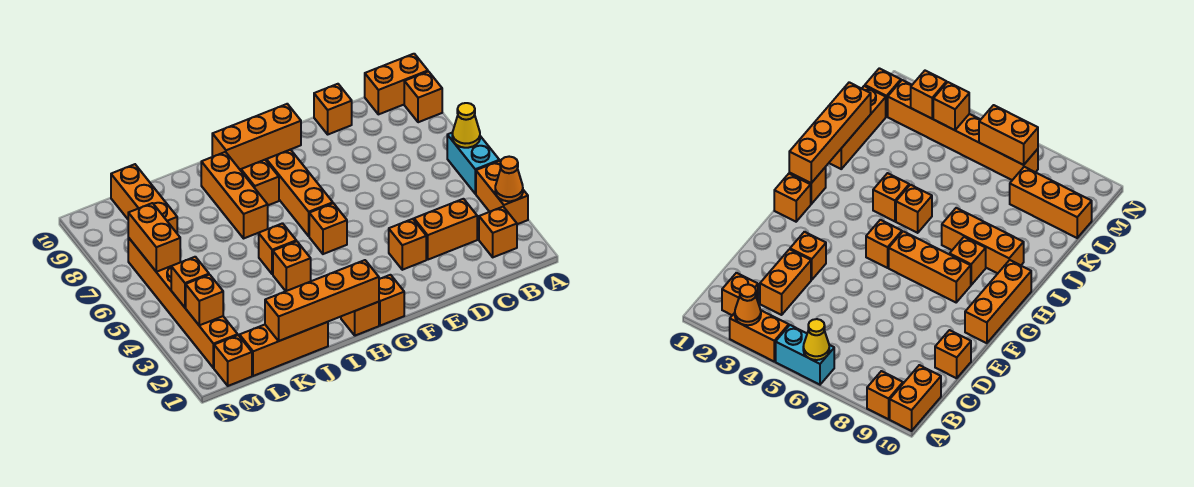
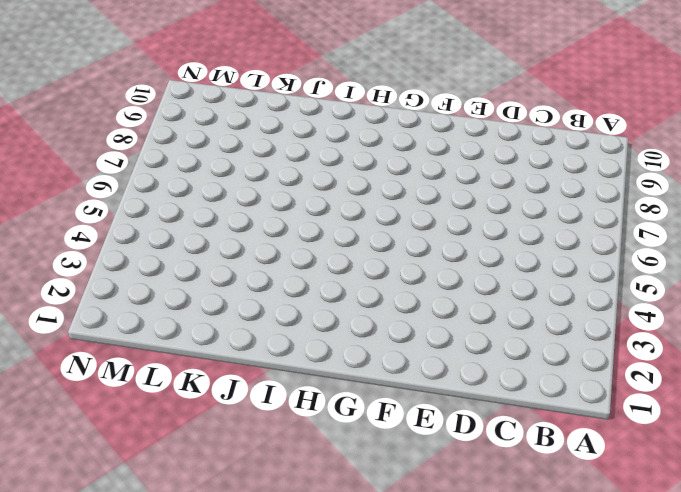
none -> orange brick A3:A4 level 1
none -> cyan brick A5:A6 level 1
none -> orange brick A9 level 1

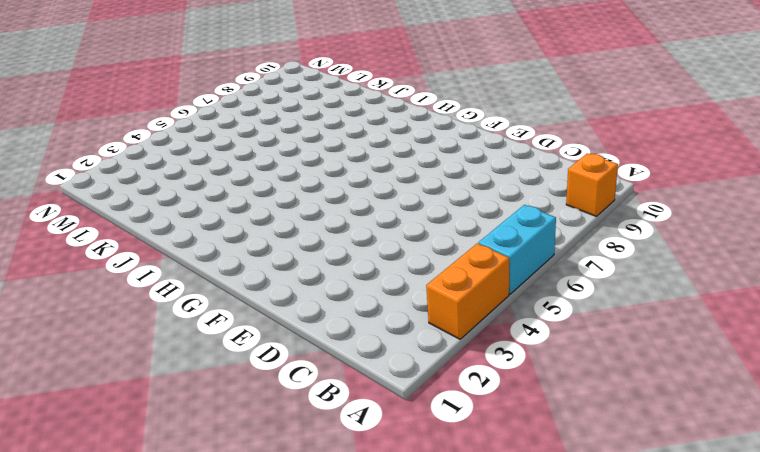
none -> orange brick A10:B10 level 1
none -> orange brick B2 level 1
none -> orange brick C3:D3 level 1

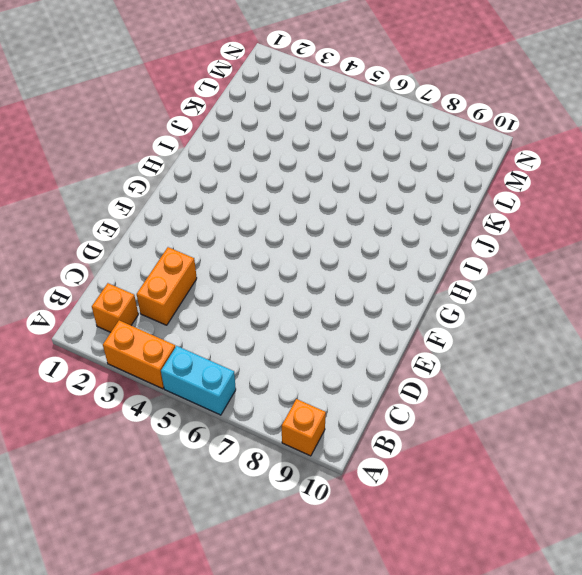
none -> orange brick A10:B10 level 1
none -> orange brick D10 level 1
none -> orange brick E3 level 1

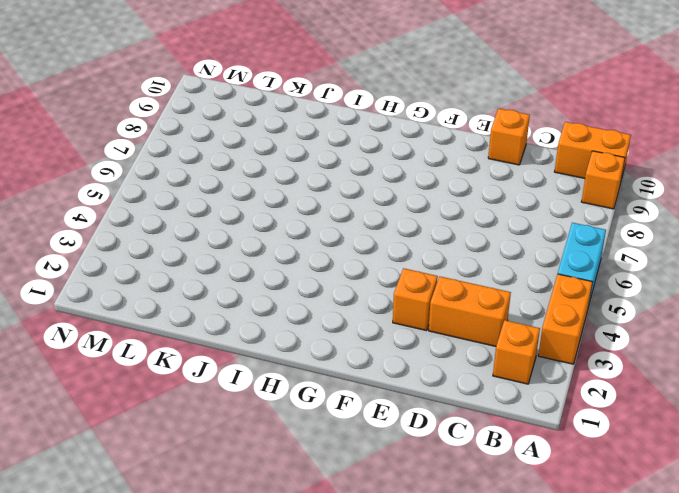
none -> orange brick F10:H10 level 1
none -> orange brick G1 level 1
none -> orange brick G5 level 1

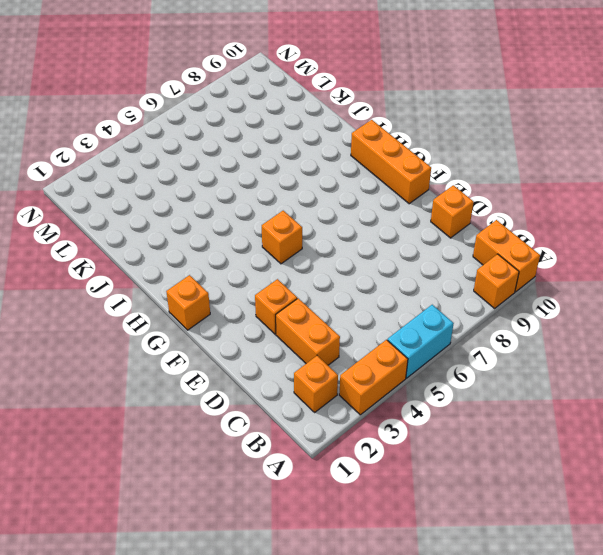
none -> orange brick G6:G8 level 1
none -> orange brick H1 level 1
none -> orange brick H8 level 1

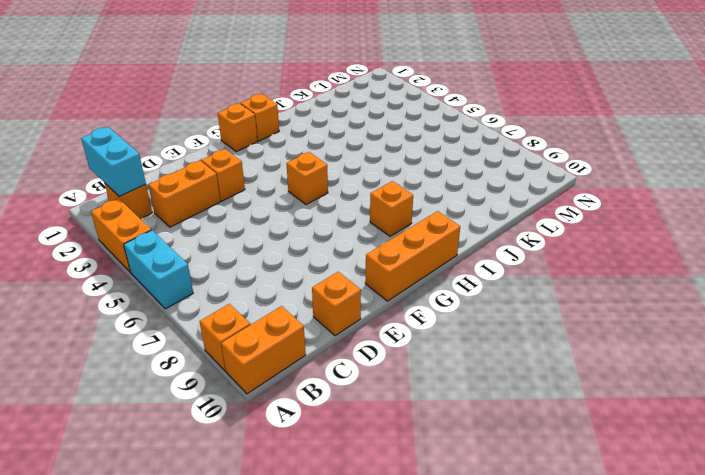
cyan brick B1:B2 level 2 -> none
none -> orange brick G6:G8 level 1
none -> orange brick I4 level 1
none -> orange brick I5 level 1

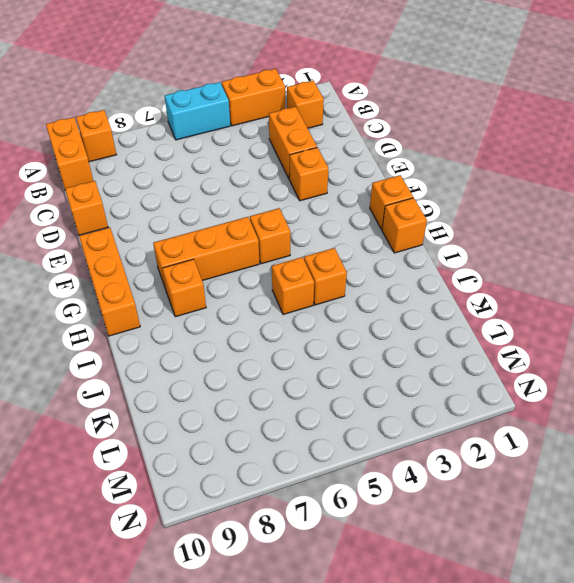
none -> orange brick I7:I9 level 1
none -> orange brick J1:L1 level 1
none -> orange brick L8:L10 level 1

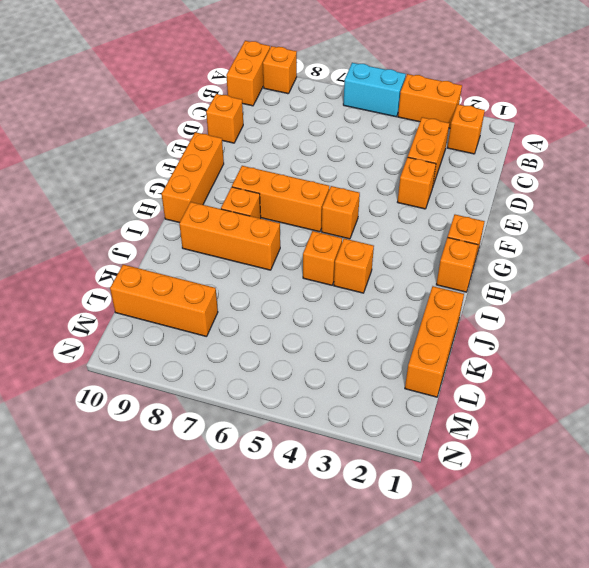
none -> orange brick M1 level 1
none -> orange brick M2:M7 level 1
none -> orange cone A3 level 2

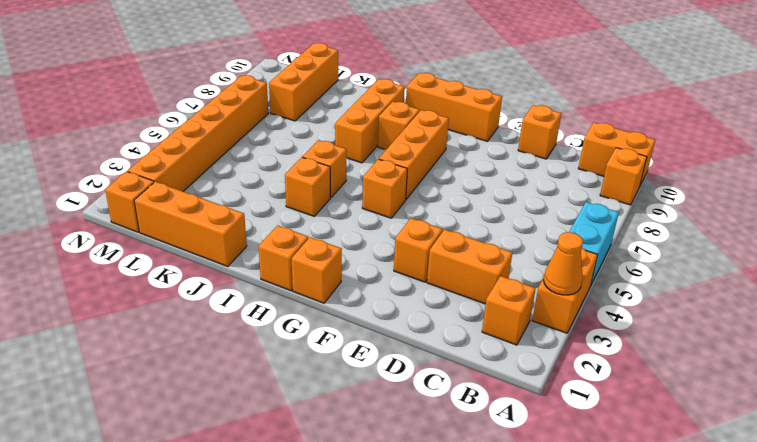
none -> yellow cone A6 level 2
none -> orange brick H1:K1 level 2
none -> orange brick M3 level 2

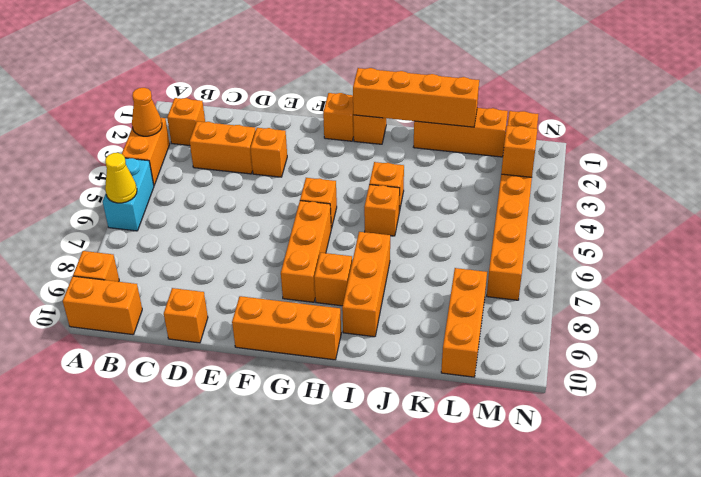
none -> orange brick M4 level 2
none -> orange brick M6:M7 level 2

